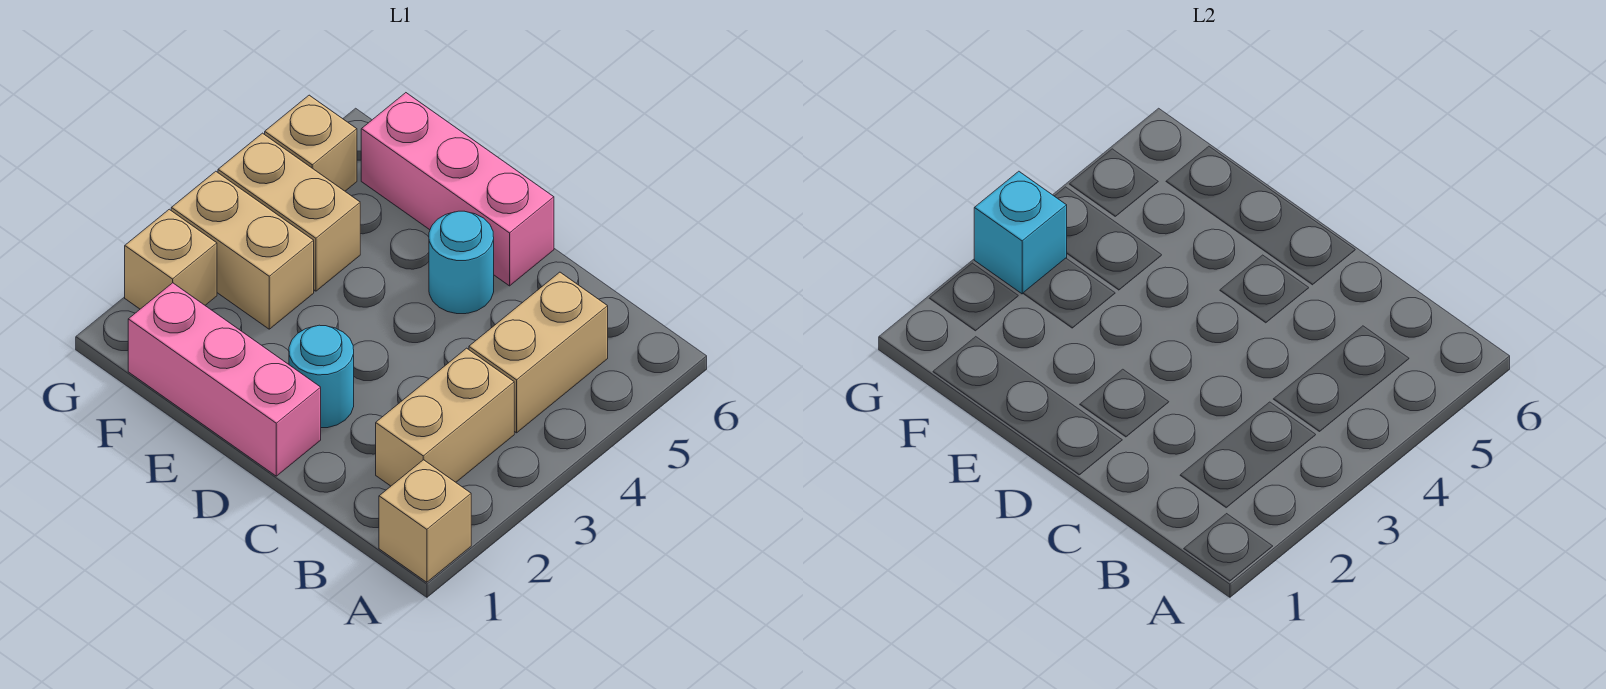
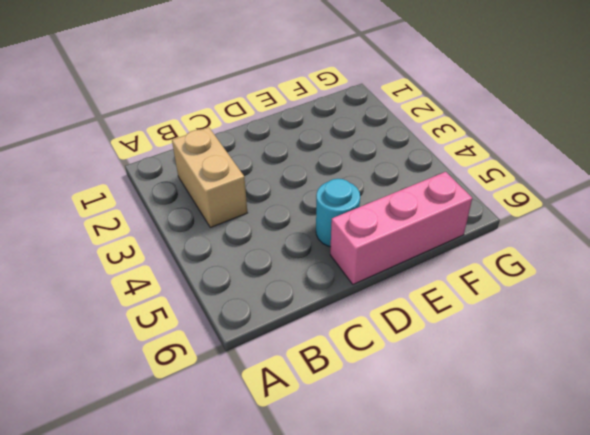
none -> tan brick A1 level 1
none -> tan brick B4:B5 level 1
none -> pink brick D1:F1 level 1

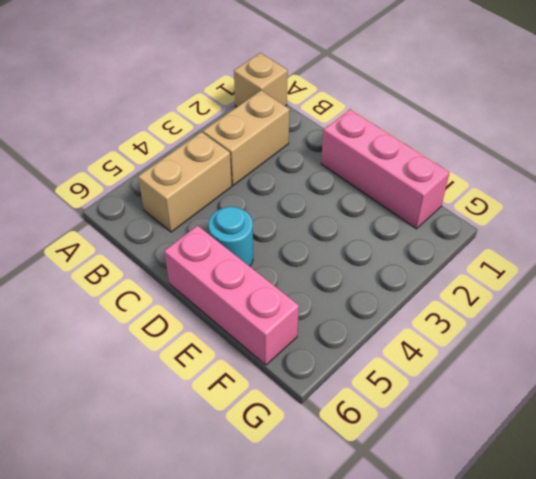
none -> cyan round brick D2 level 1
none -> tan brick F3:G3 level 1
none -> tan brick F4:G4 level 1

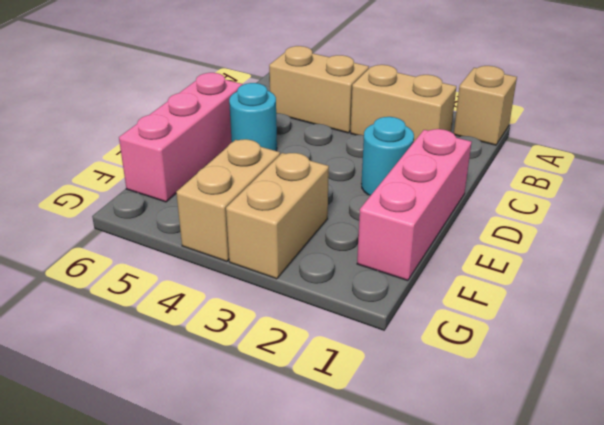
none -> tan brick G2 level 1
none -> tan brick G5 level 1
none -> cyan brick G3 level 2

